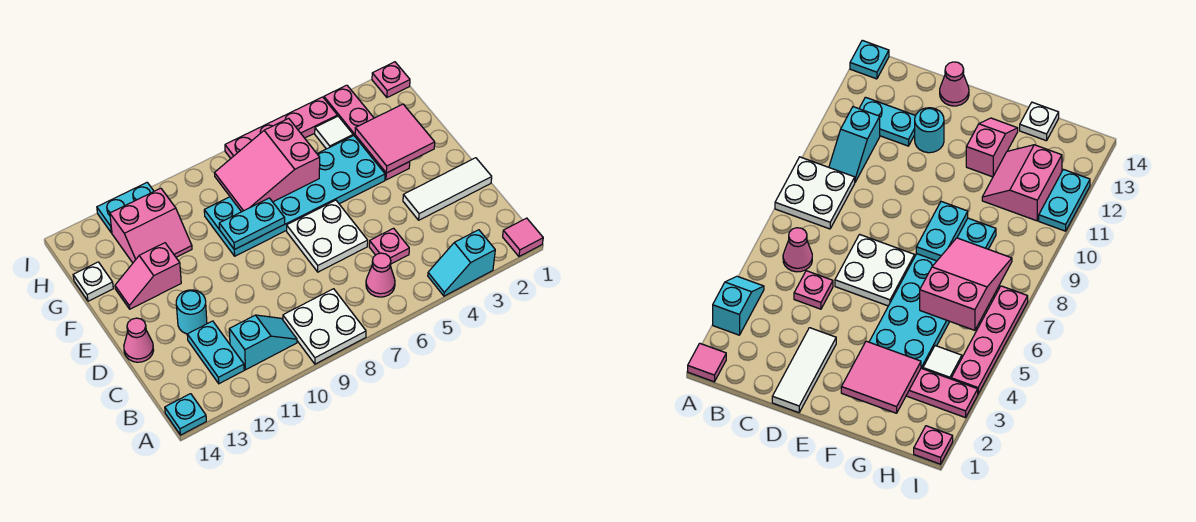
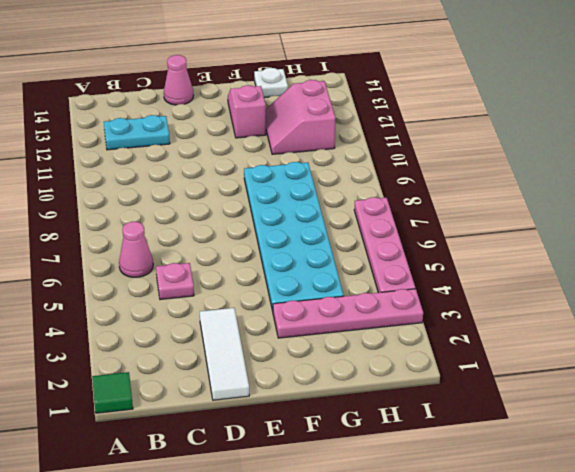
green tile A1 level 1 -> pink tile A1 level 1
none -> cyan slope A3:A4 level 1 top 3
none -> white plate A8:B9 level 1
none -> cyan plate A14 level 1

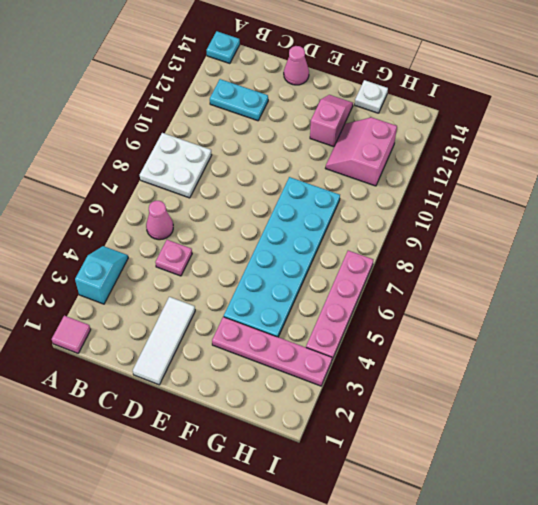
none -> cyan slope B10:B11 level 1 top 11
none -> white plate D6:E7 level 1
none -> cyan round brick D12 level 1

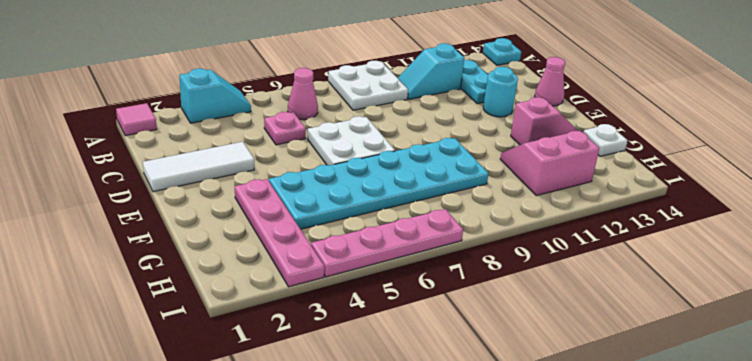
none -> white tile H4 level 1
none -> pink plate I1 level 1
none -> cyan plate I11:I12 level 1

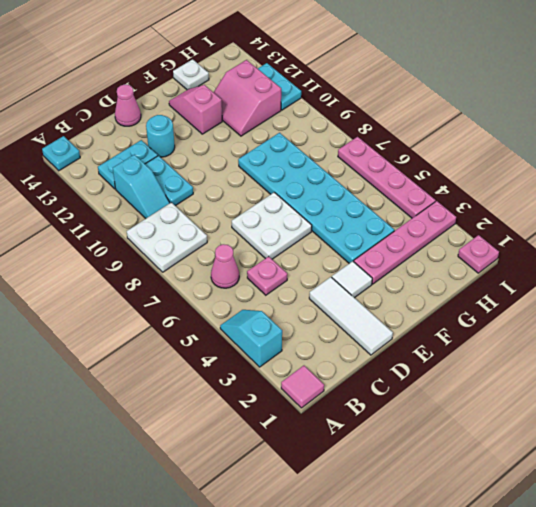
cyan plate C10:C11 level 1 -> cyan plate F8:F9 level 2
white tile E3 level 1 -> white tile H4 level 1
none -> pink tile F2:G3 level 2
none -> pink slope G6:H8 level 2 top 6

